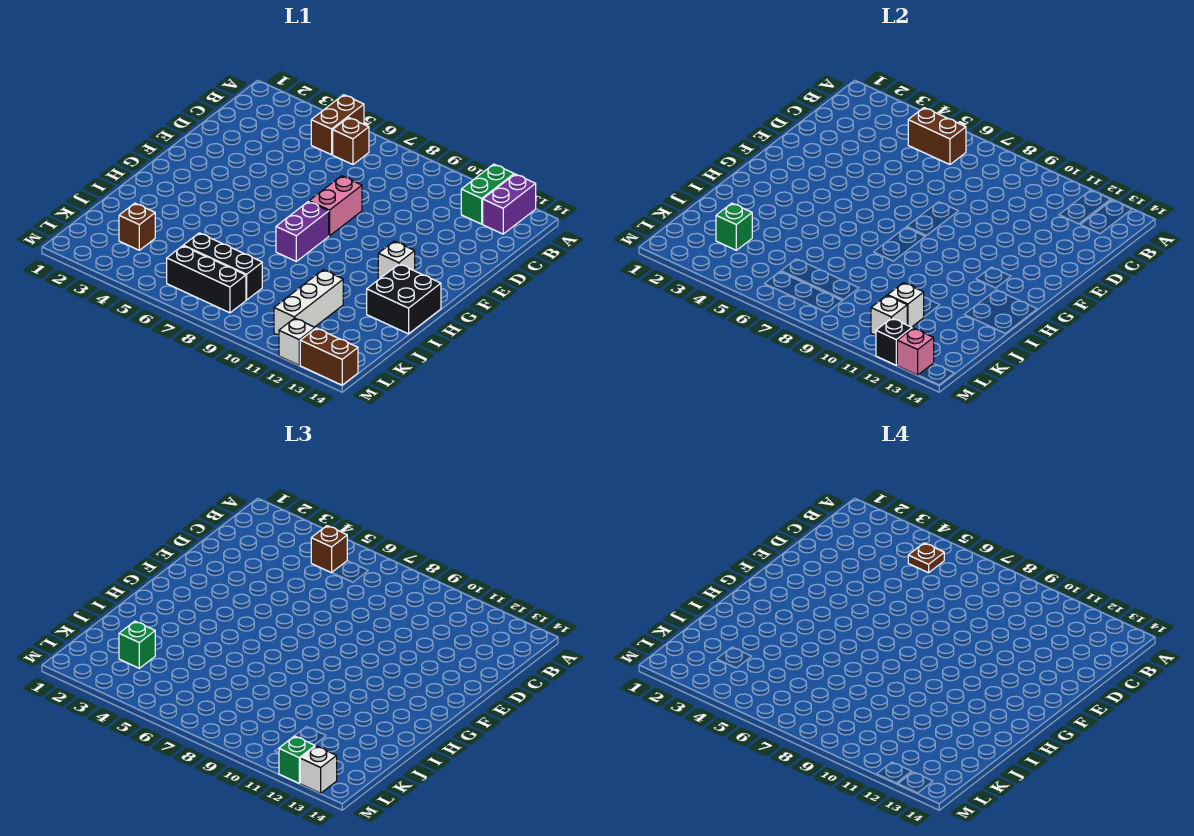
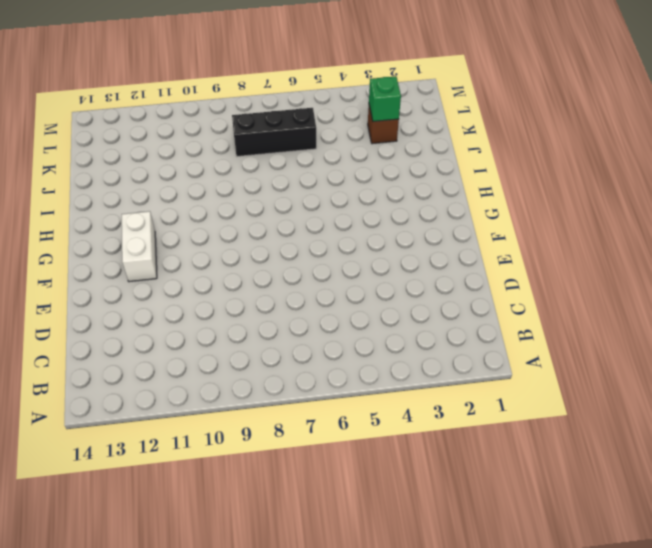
white brick F12:G12 level 1 -> white brick G12 level 1
none -> brown brick A5:B5 level 1
none -> green brick A12:B12 level 1
none -> purple brick A13:B13 level 1

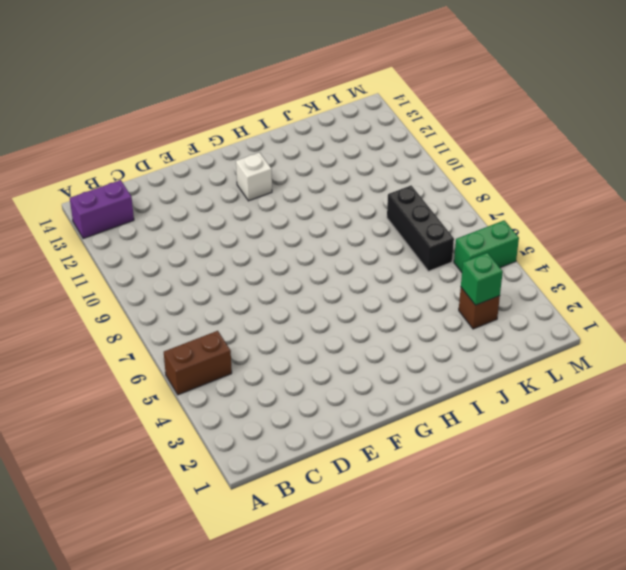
green brick L5:M5 level 1 -> green brick A12:B12 level 1
none -> brown brick B6 level 1
none -> pink brick E8:F8 level 1
none -> purple brick G8:H8 level 1

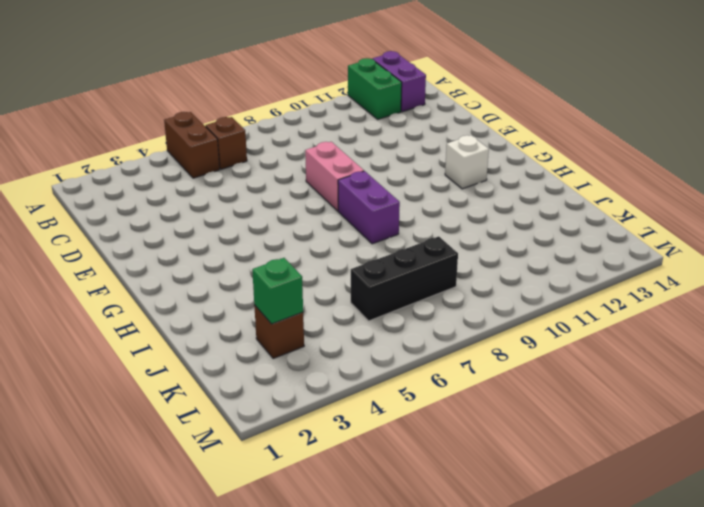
none -> black brick H13:I14 level 1
none -> white brick J11:L11 level 1
none -> black brick L6:L8 level 1

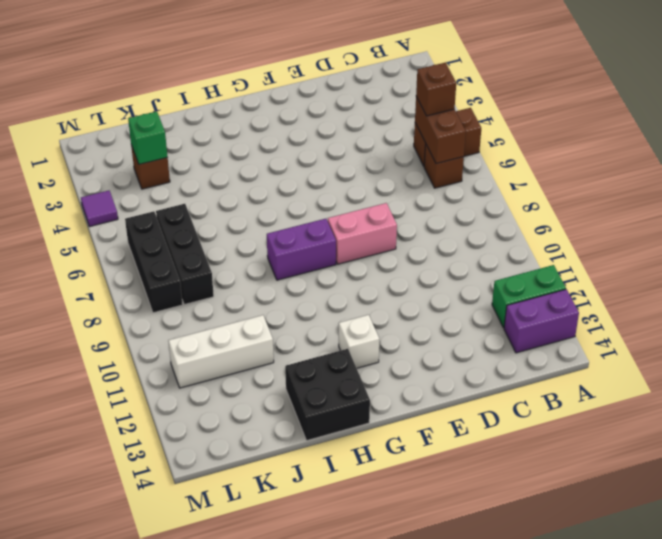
purple tile M4 level 1 -> none
none -> white brick M12 level 1
none -> brown brick M13:M14 level 1
none -> white brick K11 level 2

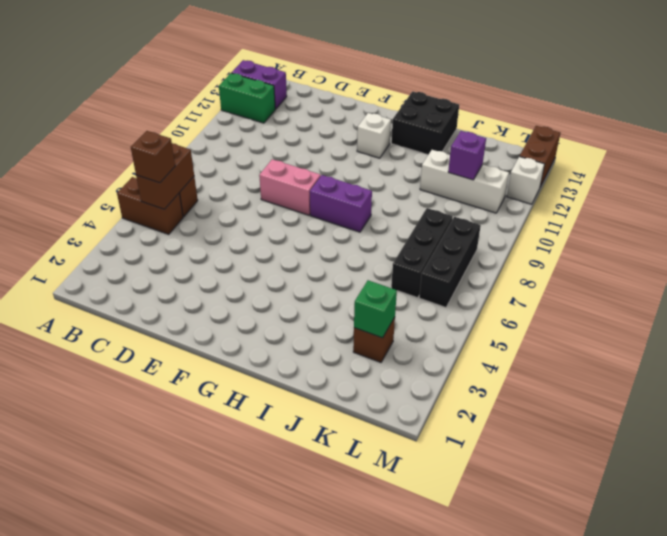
purple brick K11 level 2 -> white brick K11 level 2
none -> white brick L11 level 2
none -> black brick M12 level 2
none -> pink brick M13 level 2

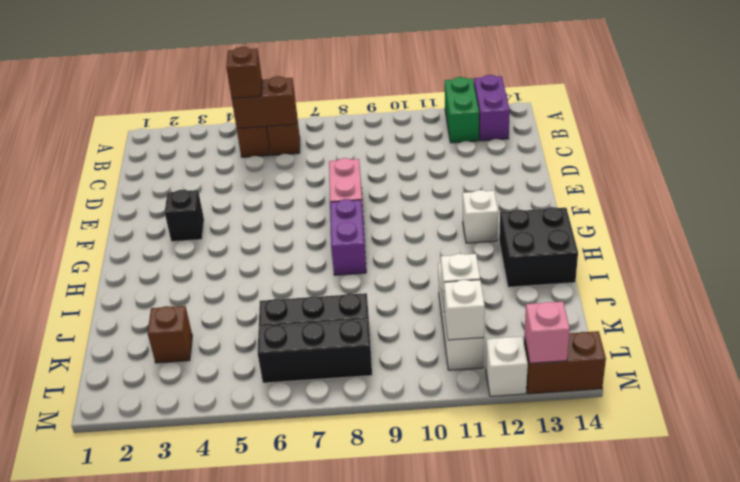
black brick F3 level 1 -> black brick M12 level 2
none -> green brick K3 level 2
none -> green brick K3 level 3
none -> green brick M12 level 3

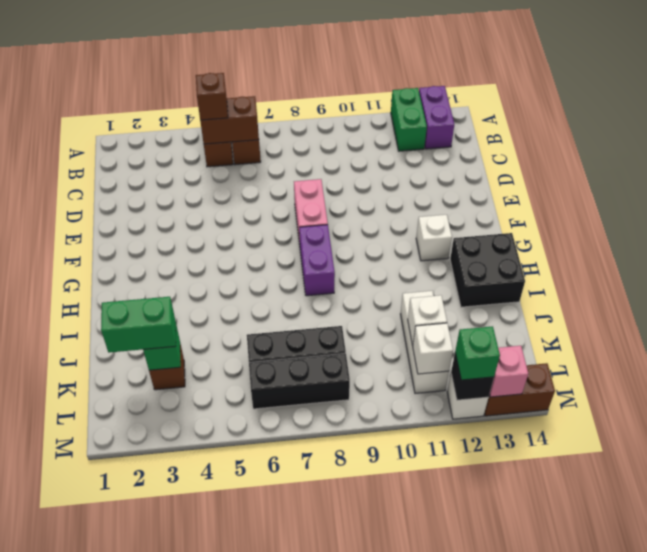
green brick K2:K3 level 3 -> green brick K3 level 3
none -> white brick M13 level 3
none -> brown plate B5 level 4

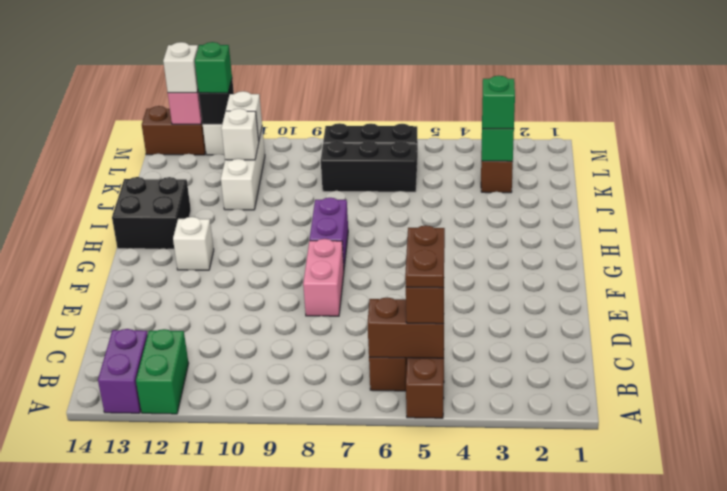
brown plate B5:C5 level 4 -> brown plate B5 level 4

